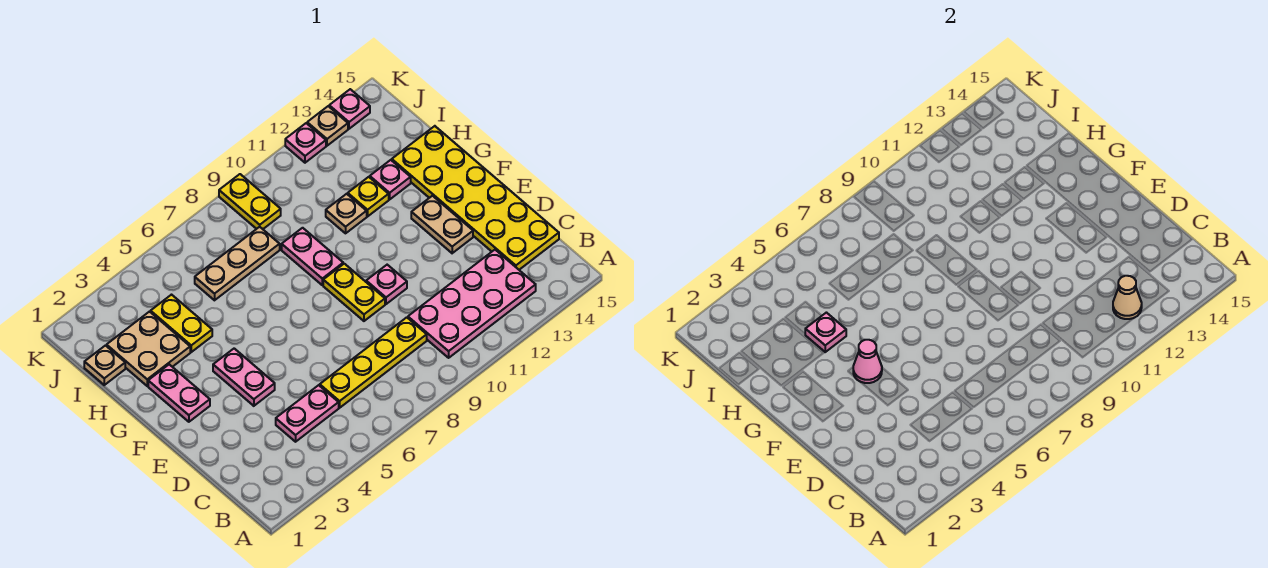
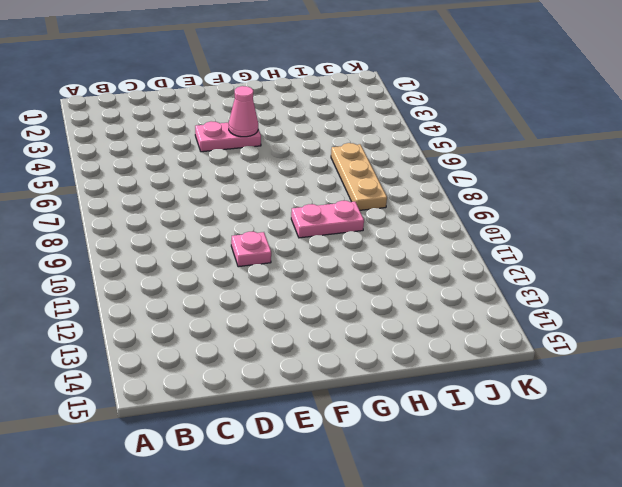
none -> pink plate B10:C13 level 1
none -> pink plate C4:C5 level 1
none -> yellow plate C6:C9 level 1

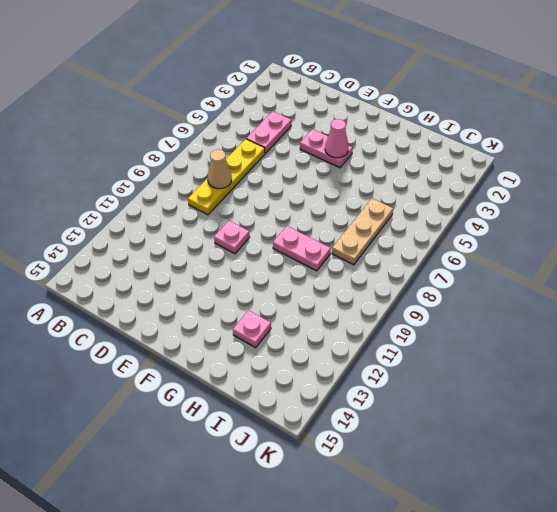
tan cone C8 level 2 -> tan cone B12 level 2
none -> pink plate B10:C13 level 1
none -> yellow plate C14:H15 level 1
none -> yellow plate E9:F9 level 1

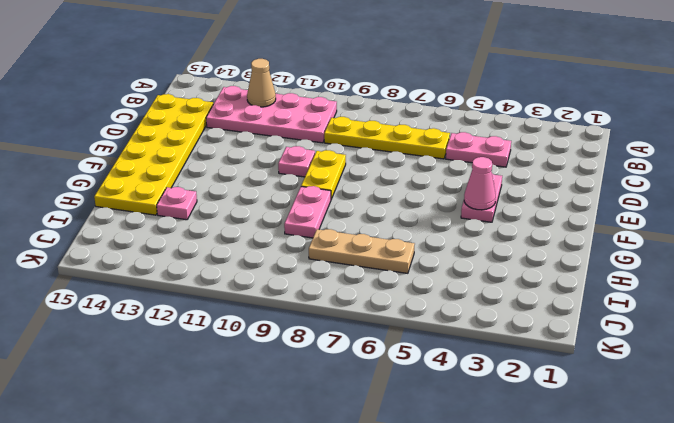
none -> tan plate E13:F13 level 1
none -> pink plate F2:G2 level 1
none -> tan plate H2:I3 level 1

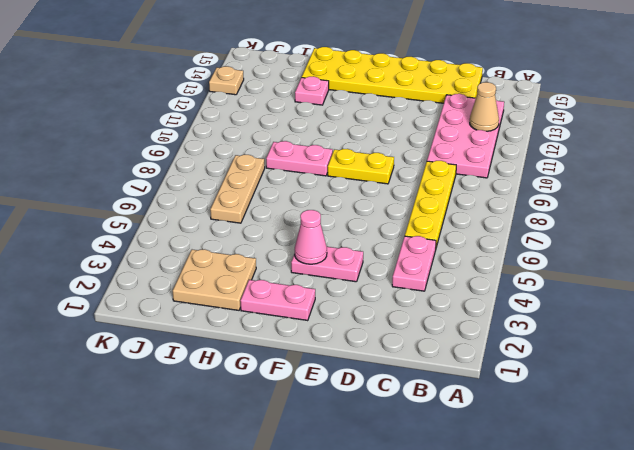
none -> pink plate E10 level 1
none -> tan plate E13:F13 level 1
none -> yellow plate H4:I4 level 1

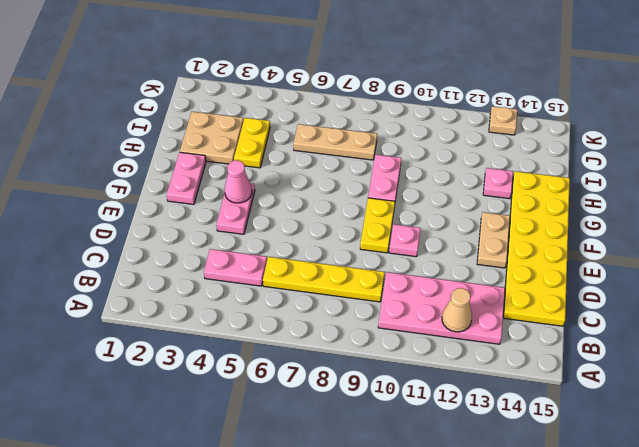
none -> tan plate H11 level 1
none -> yellow plate H12 level 1
none -> tan plate I1 level 1

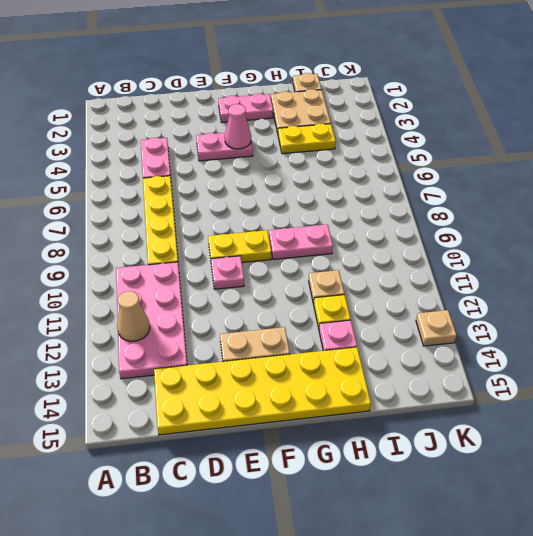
none -> tan plate I6:I8 level 1
none -> yellow plate J9:K9 level 1
none -> pink plate K12 level 1

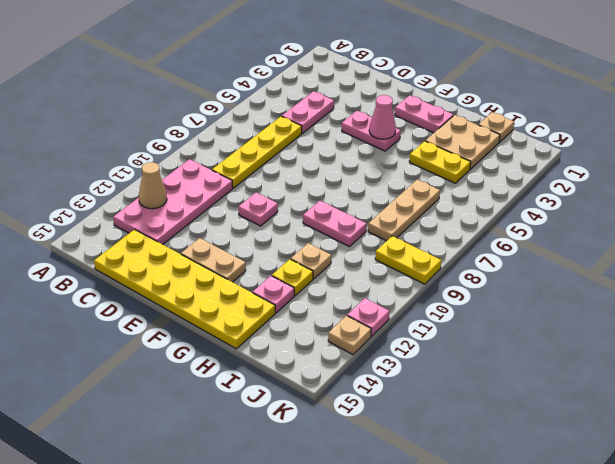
none -> yellow plate E9:F9 level 1
none -> pink plate K14 level 1
none -> pink plate H4 level 2

